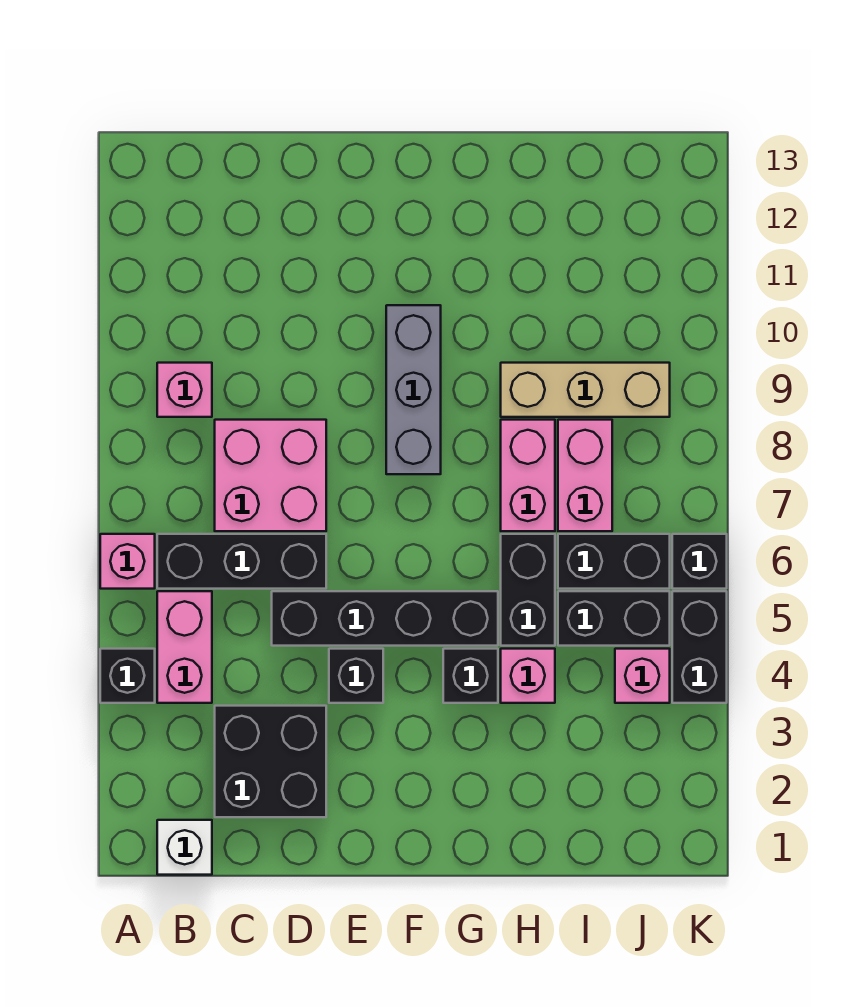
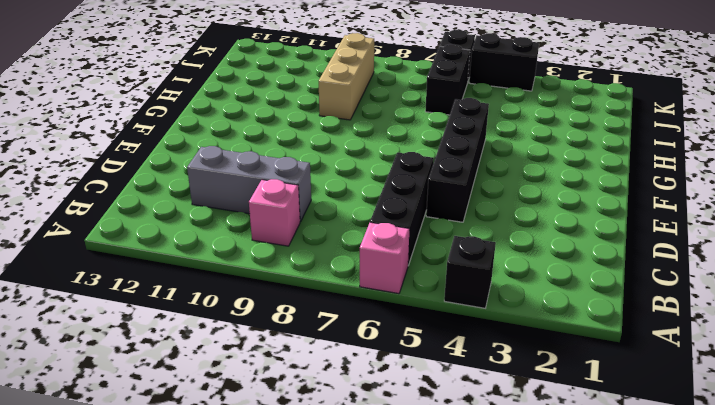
grey brick C9:C11 level 1 -> grey brick F8:F10 level 1
none -> white brick B1 level 1
none -> pink brick B4:B5 level 1
none -> black brick C2:D3 level 1

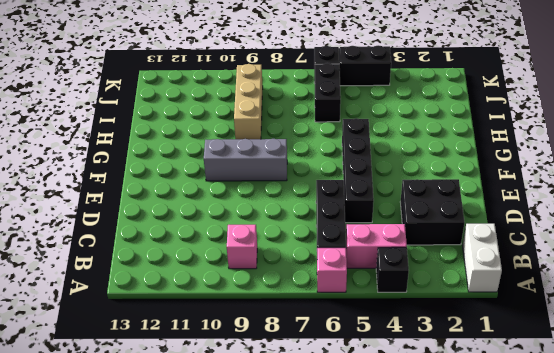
white brick A1:B1 level 1 -> white brick B1 level 1
none -> pink brick C7:D8 level 1
none -> black brick E4 level 1
none -> black brick G4 level 1

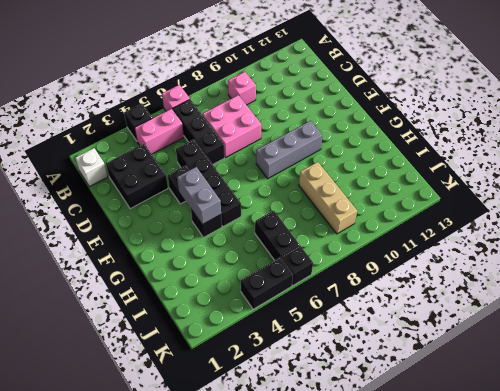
grey brick F4:G4 level 2 -> none
none -> pink brick H4 level 1
none -> black brick H5:H6 level 1
none -> pink brick H7:H8 level 1

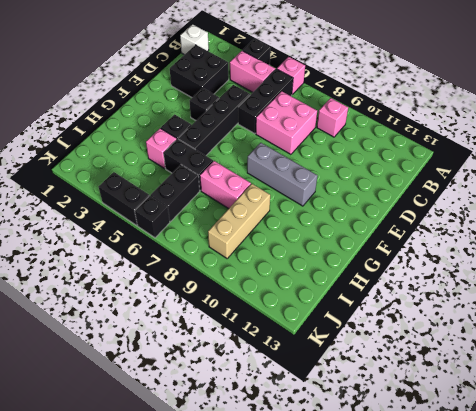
none -> black brick I5:J5 level 1
none -> pink brick I7:I8 level 1
none -> pink brick J4 level 1

